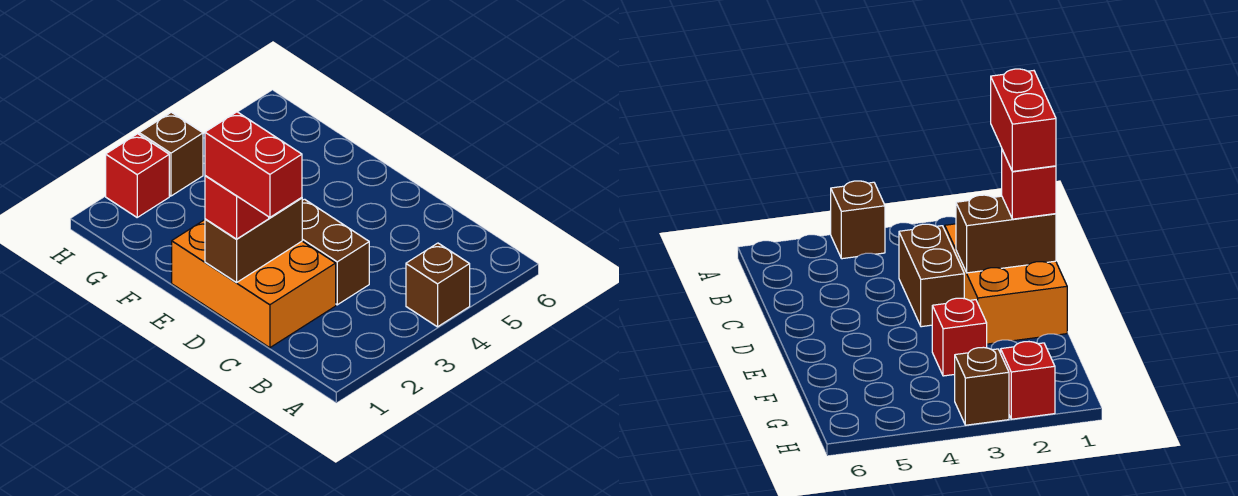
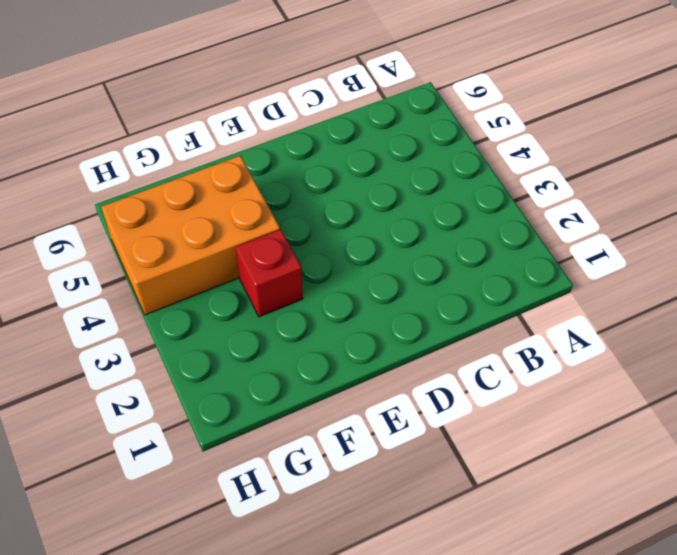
orange brick F4:H5 level 1 -> orange brick C1:E2 level 1
none -> brown brick A4 level 1
none -> brown brick C3:D3 level 1

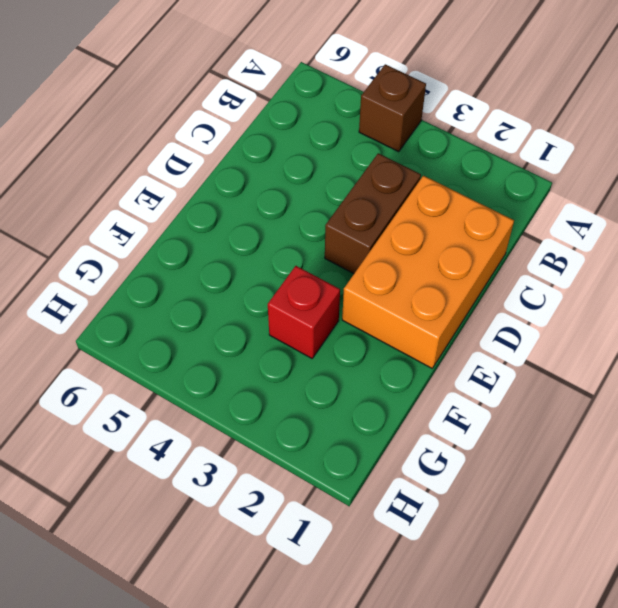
none -> red brick H2 level 1
none -> brown brick H3 level 1

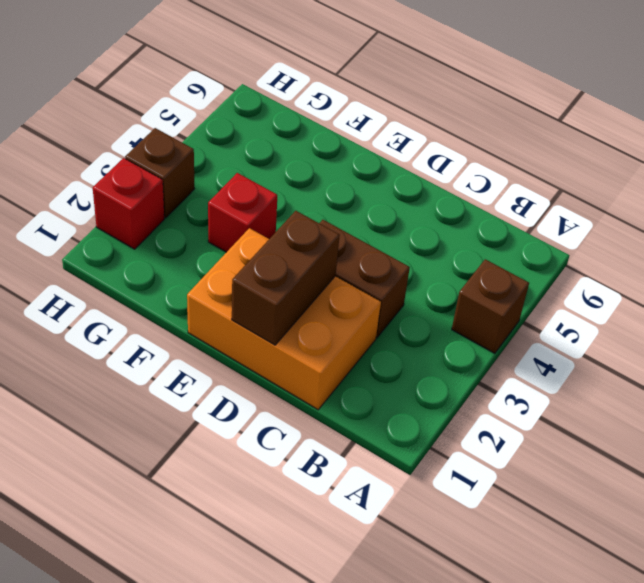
none -> red brick D1 level 3
none -> red brick C1:D1 level 4

